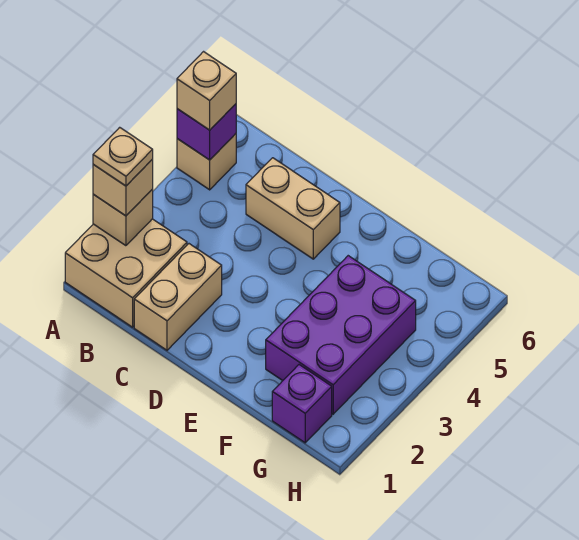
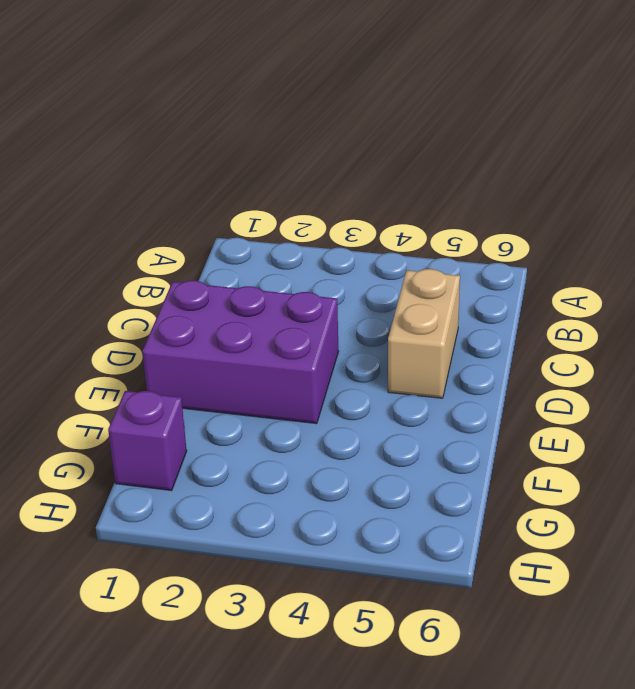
purple brick D1:E3 level 1 -> purple brick F2:G4 level 1
none -> tan brick A1:B2 level 1
none -> tan brick A5 level 1

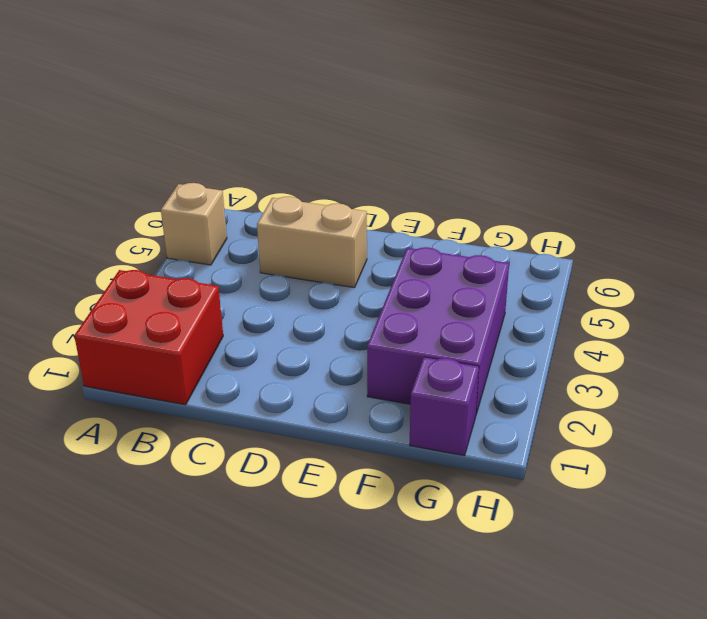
red brick A1:B2 level 1 -> tan brick A1:B2 level 1
none -> tan brick C1:C2 level 1
none -> tan brick A2 level 2

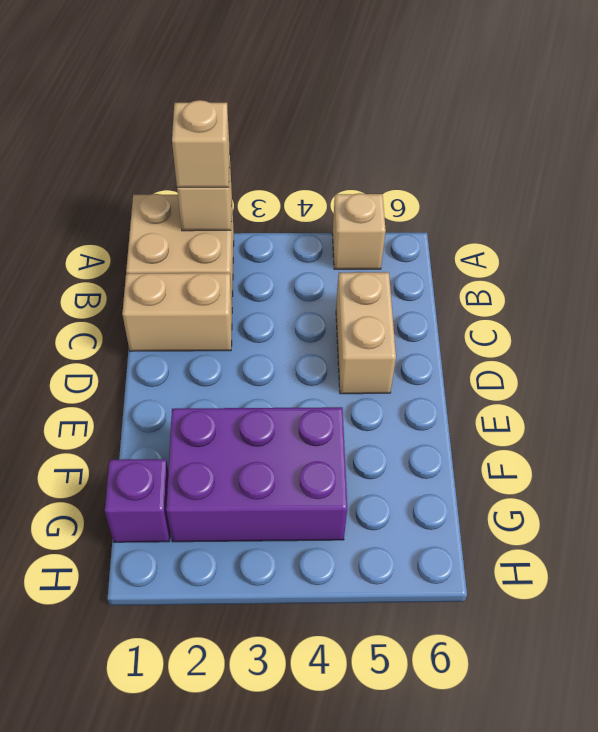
none -> purple brick A5 level 2
none -> tan brick A5 level 3

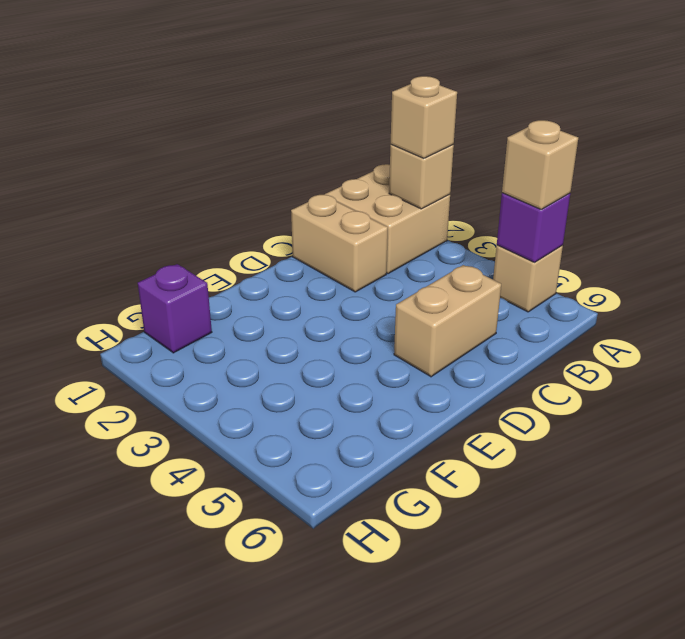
none -> purple brick F2:G4 level 1
none -> tan plate A2 level 4

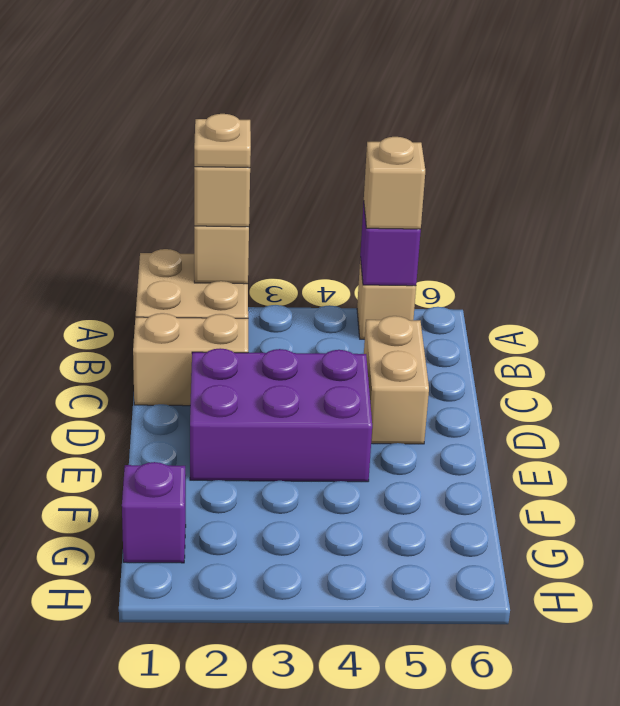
purple brick D2:E4 level 1 -> purple brick F2:G4 level 1

